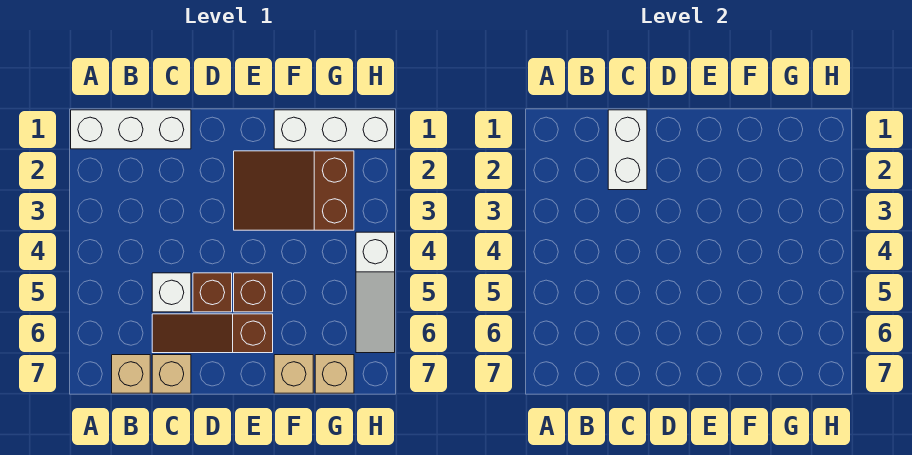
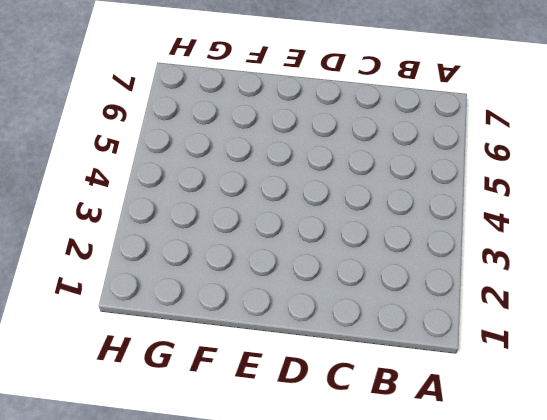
none -> white brick A1:C1 level 1
none -> tan brick B7 level 1
none -> white brick C5 level 1

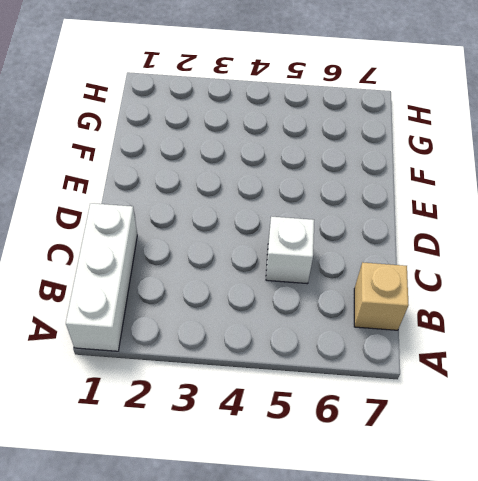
none -> brown slope C6:E6 level 1 top E
none -> tan brick C7 level 1
none -> brown brick D5 level 1

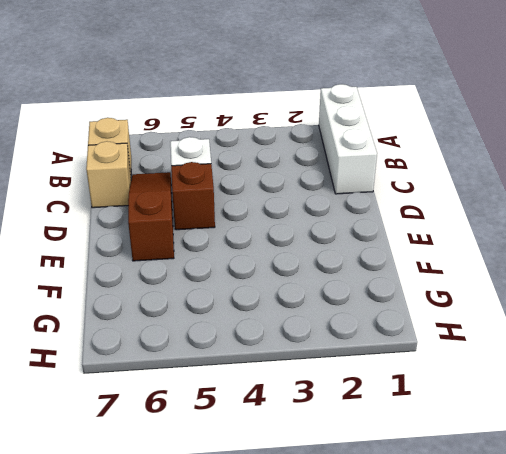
none -> brown slope E2:G3 level 1 top G
none -> brown brick E5 level 1
none -> white brick F1:H1 level 1

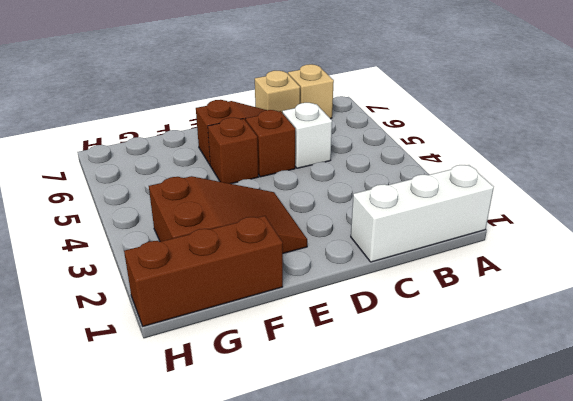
brown brick F1:H1 level 1 -> white brick F1:H1 level 1
none -> tan brick F7 level 1
none -> tan brick G7 level 1
none -> white slope H4:H6 level 1 top 4

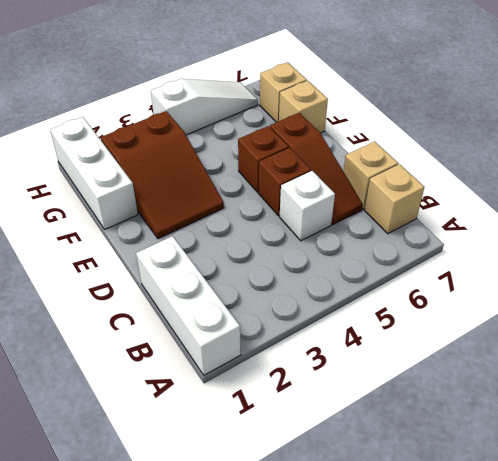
none -> white brick C1:C2 level 2

